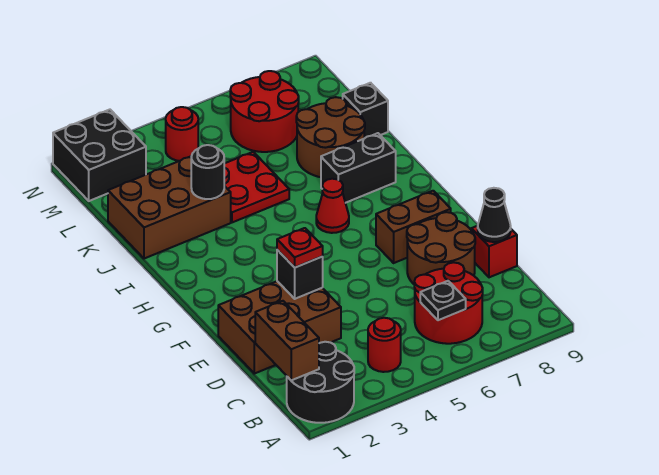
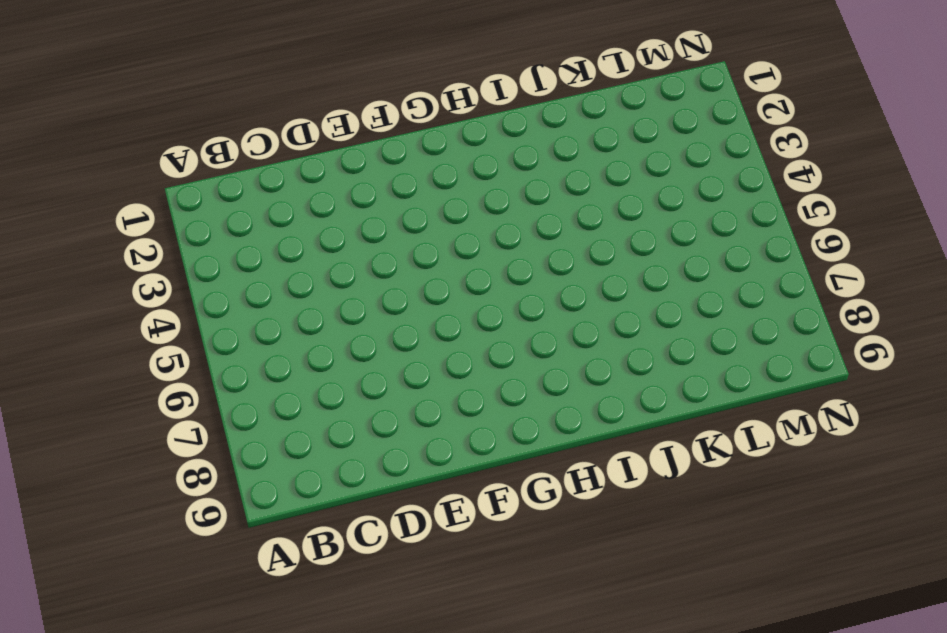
none -> black round brick A1:B2 level 1
none -> red round brick B4 level 1
none -> red round brick B6:C7 level 1

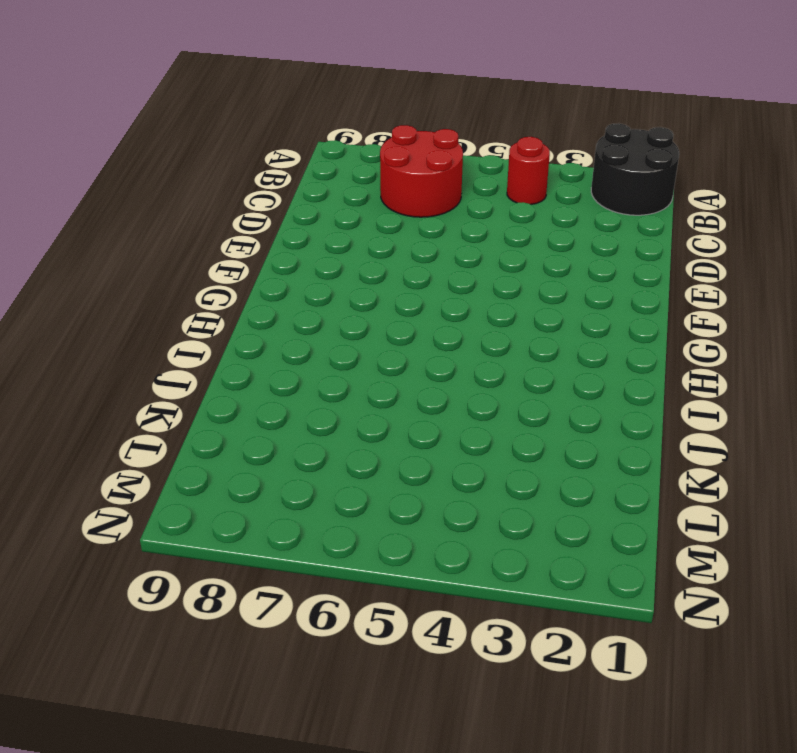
none -> brown brick D1:E3 level 1
none -> brown round brick D7:E8 level 1
none -> red brick D9 level 1

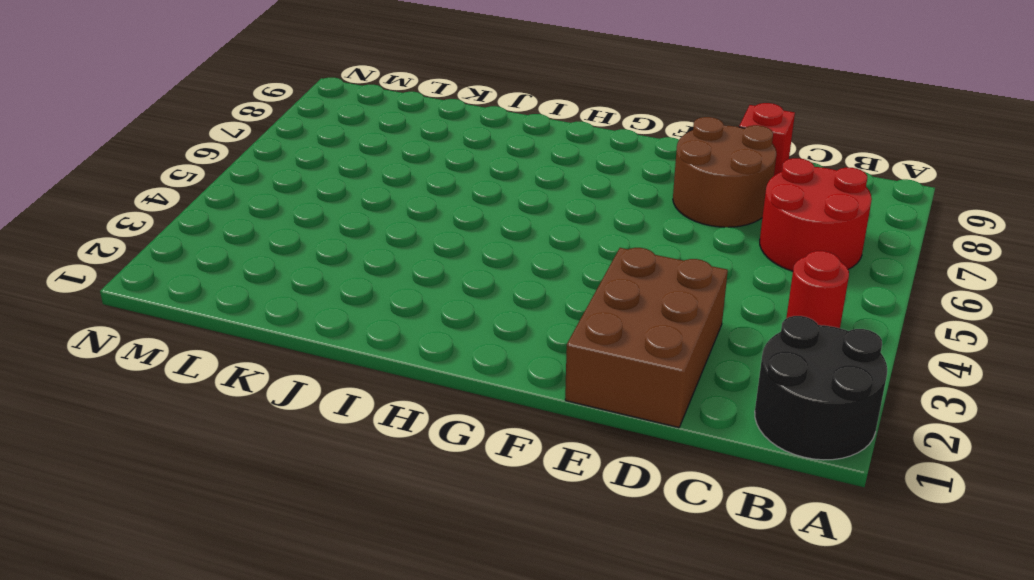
none -> brown brick F7:F8 level 1
none -> red cone H6 level 1
none -> black brick I7:I8 level 1

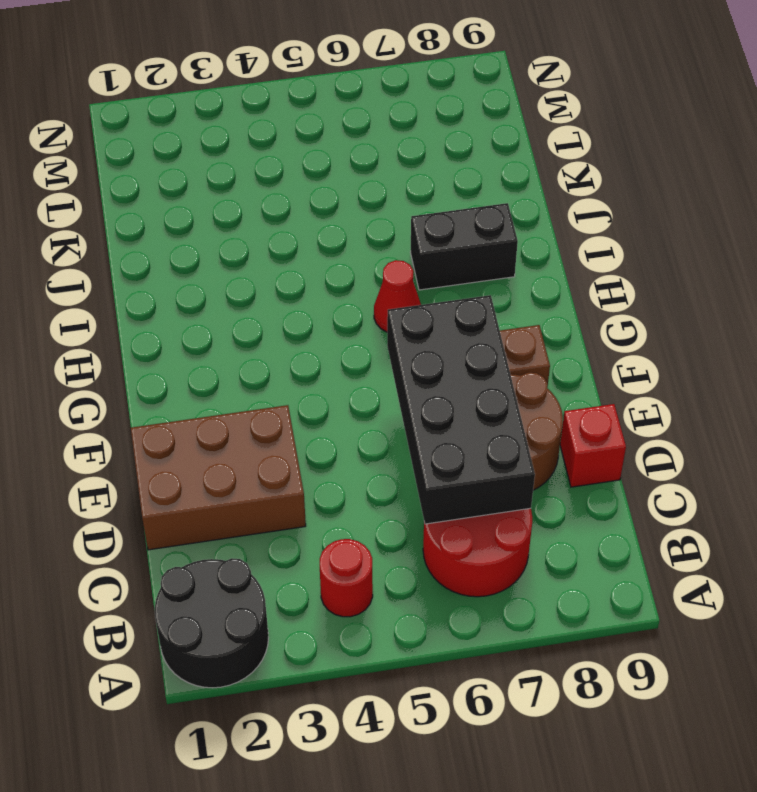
black brick C6:F7 level 2 -> none
none -> brown brick J1:K3 level 1
none -> red plate J4:K5 level 1
none -> brown round brick J7:K8 level 1

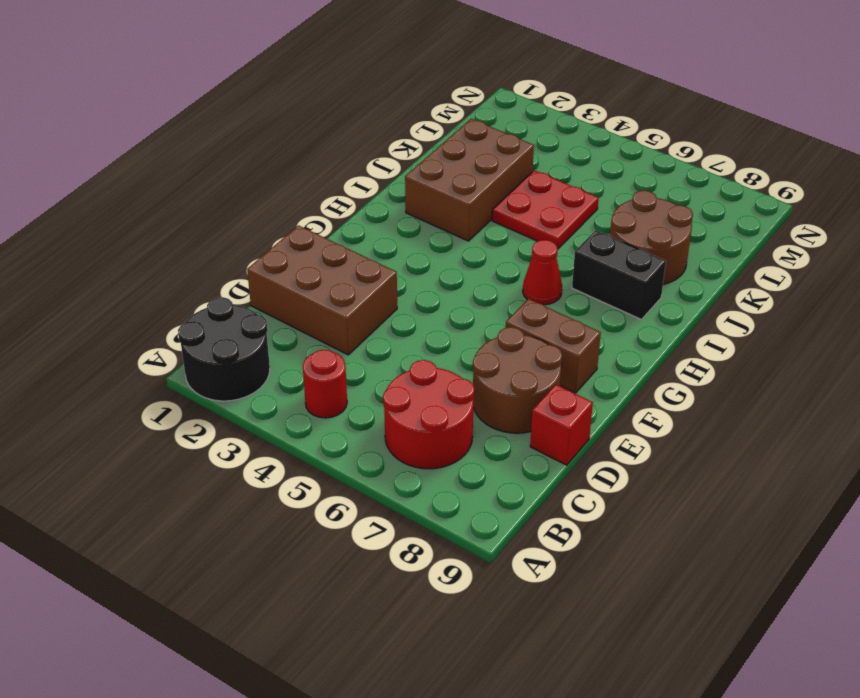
brown brick I2:K3 level 1 -> brown brick J1:K3 level 1
none -> black brick K9 level 1
none -> red round brick L6:M7 level 1
none -> black brick M1:N2 level 1

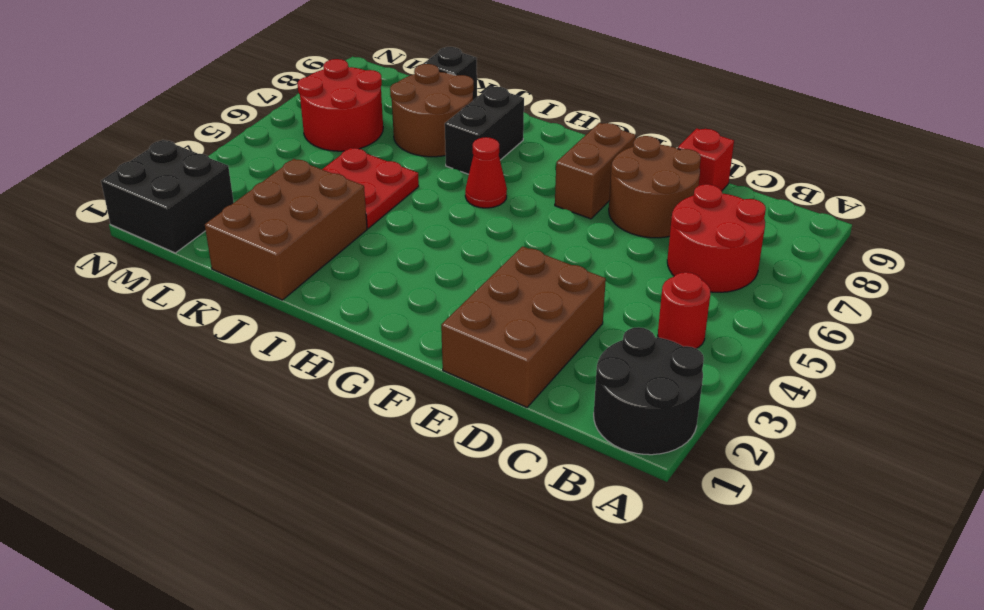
none -> red round brick M4 level 1
none -> brown brick B1:C1 level 2
none -> black plate B6 level 2

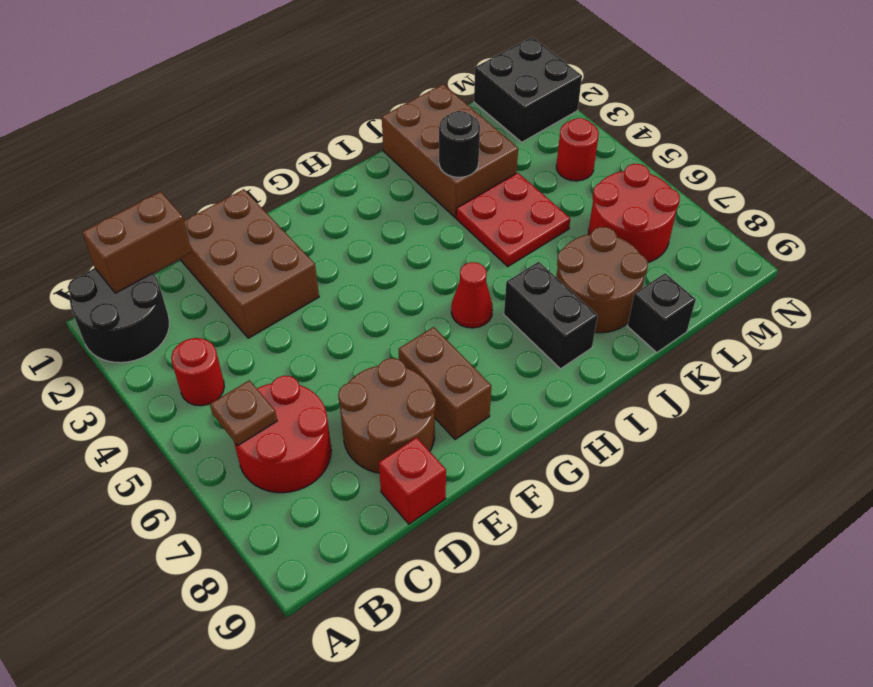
brown plate B6 level 2 -> black plate B6 level 2
none -> black cone D9 level 2
none -> black brick E3 level 2
none -> red plate E3 level 3

